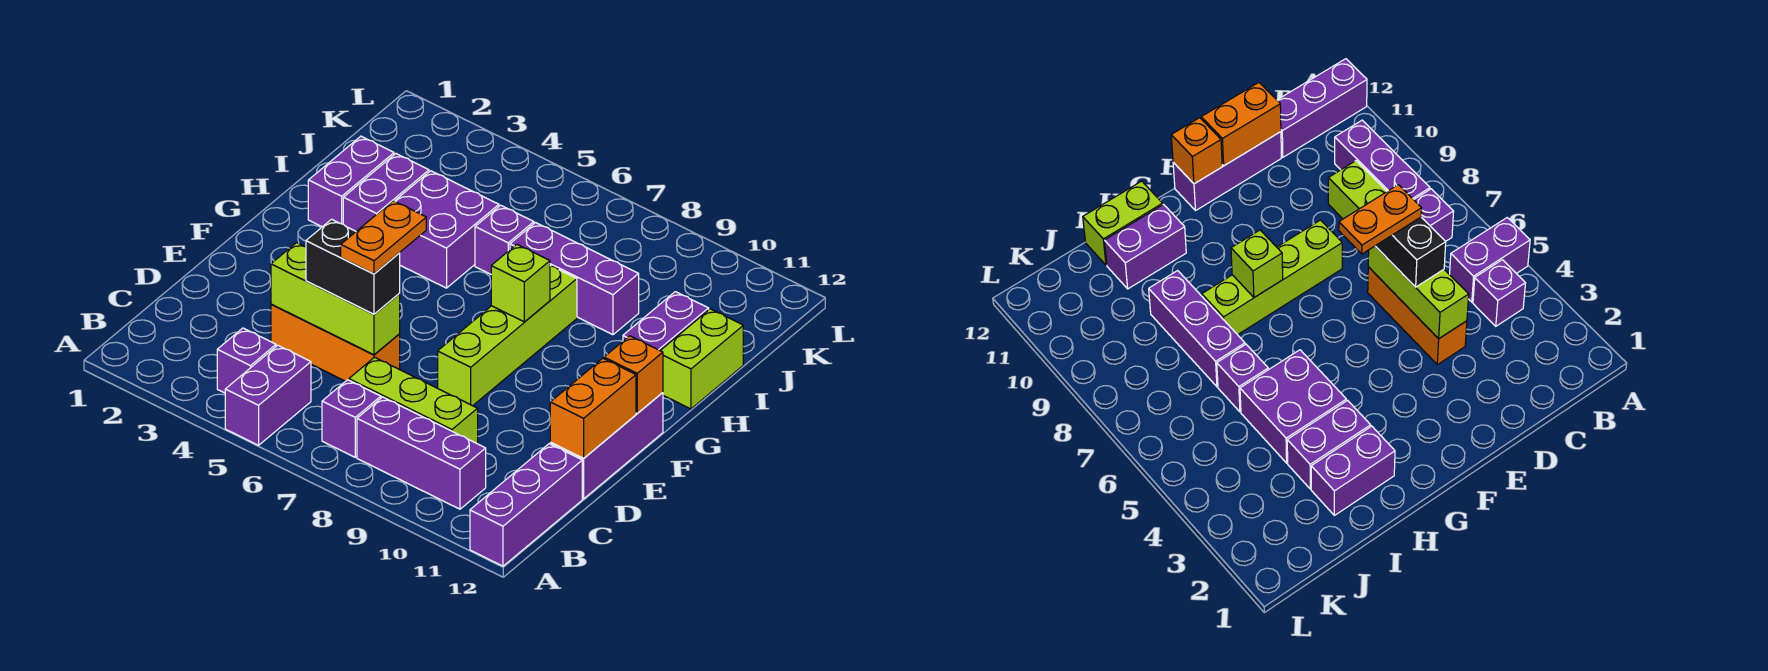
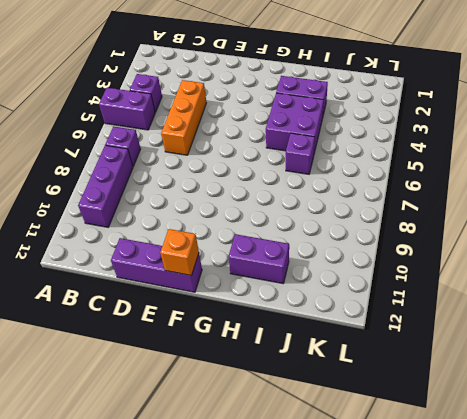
none -> purple brick A12:C12 level 1
none -> lime brick C7:C9 level 1
none -> lime brick E8:H8 level 1

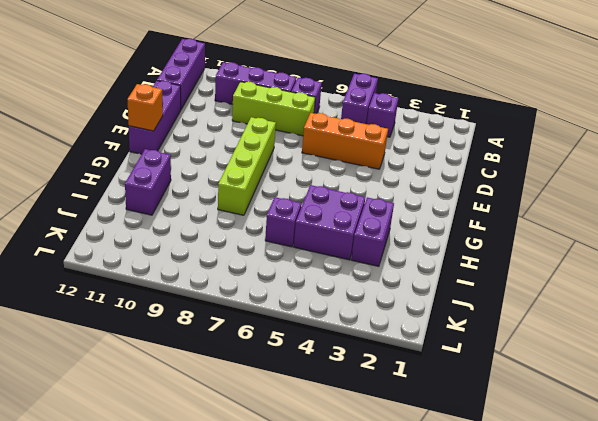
none -> purple brick H2:I2 level 1
none -> lime brick H12:I12 level 1
none -> purple brick I7:I9 level 1

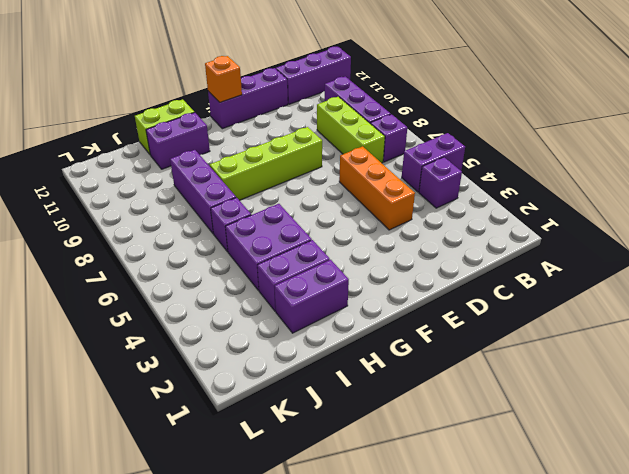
none -> lime brick D4:D6 level 2
none -> orange brick D12:E12 level 2
none -> lime brick G8 level 2

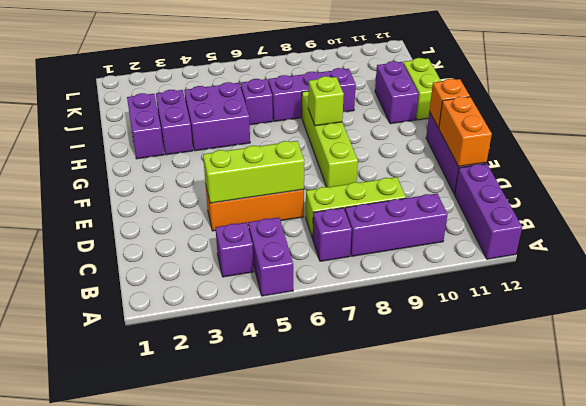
none -> black brick D5:D6 level 3
none -> orange plate D6:E6 level 4

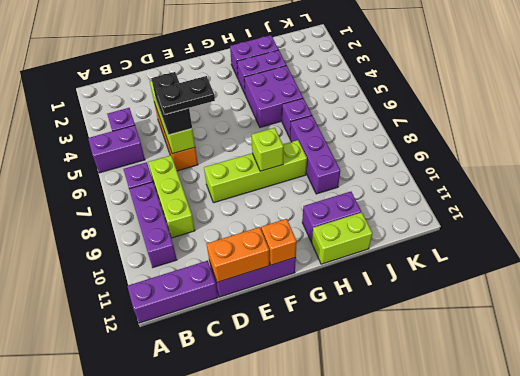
black plate D6:E6 level 4 -> orange plate D6:E6 level 4

